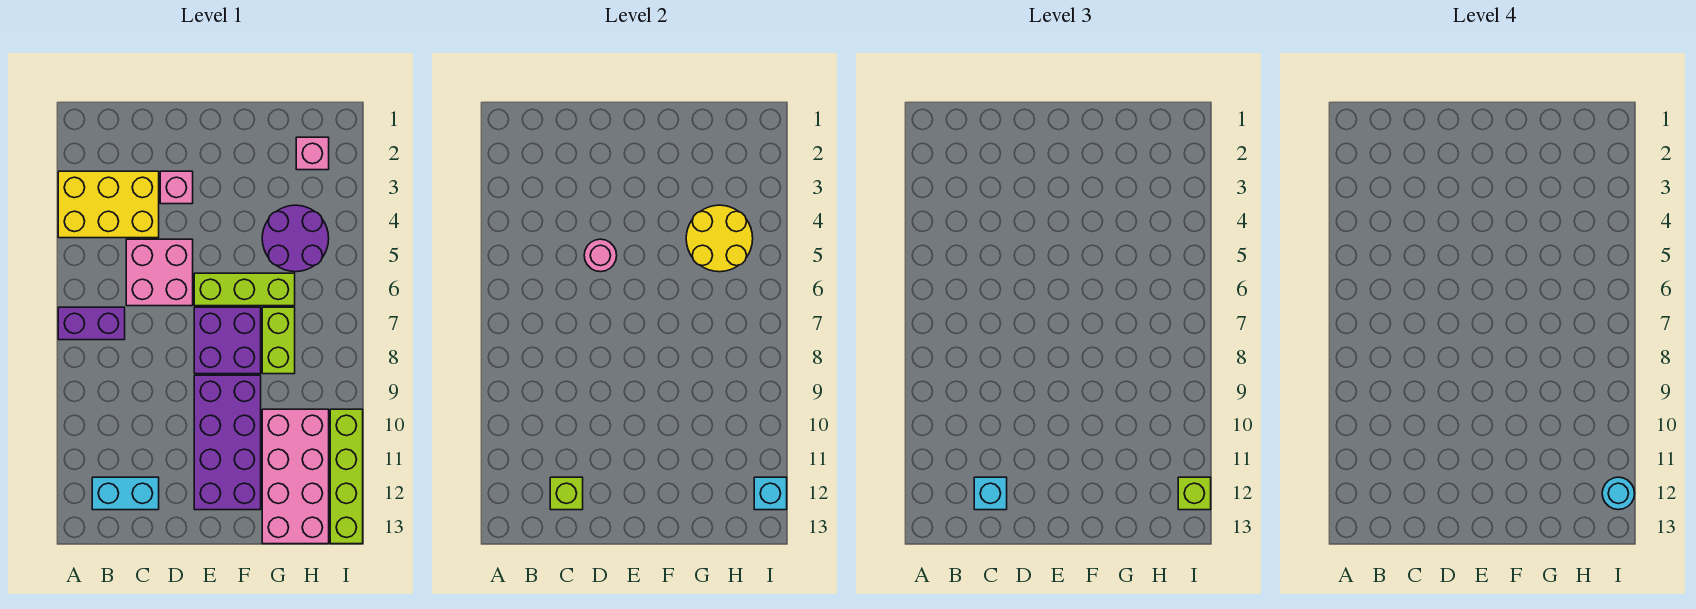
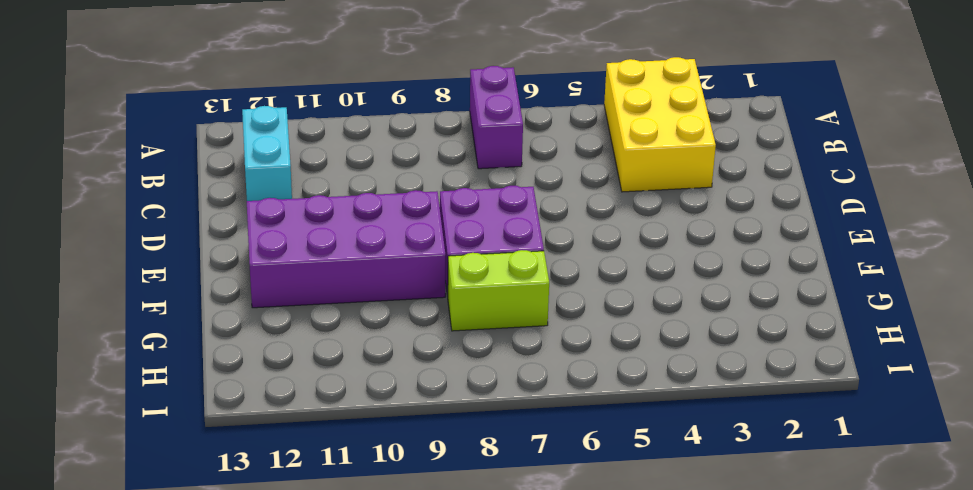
none -> pink brick C5:D6 level 1
none -> pink brick D3 level 1
none -> lime brick E6:G6 level 1

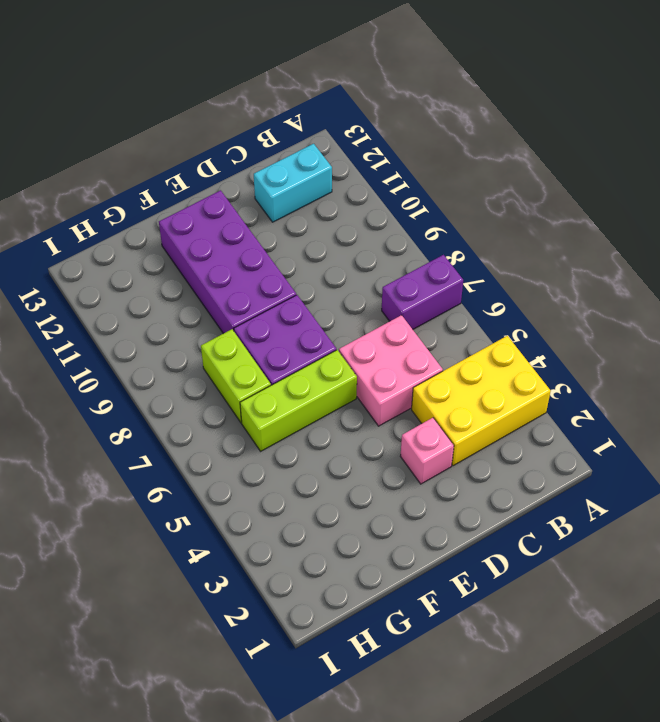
none -> purple round brick G4:H5 level 1
none -> pink brick G10:H13 level 1
none -> pink brick H2 level 1

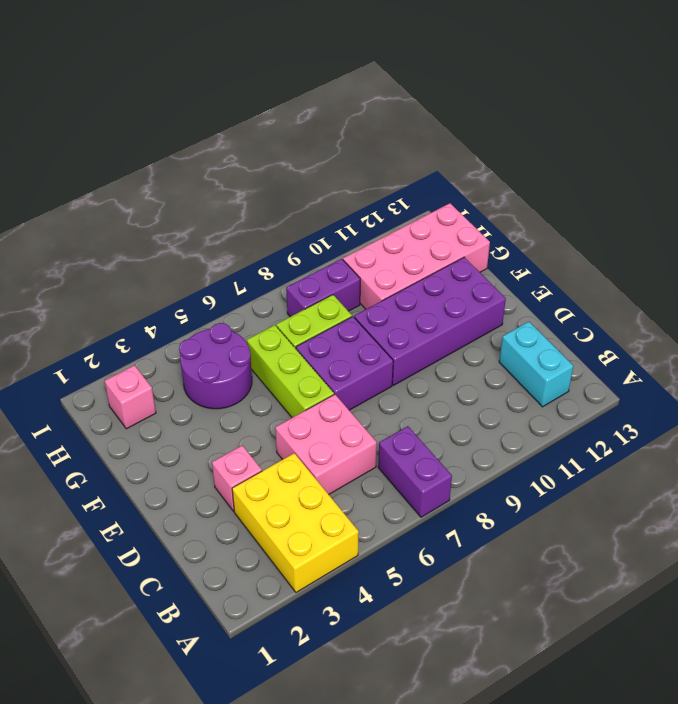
purple brick H8:H9 level 1 -> none
none -> lime brick I10:I13 level 1
none -> lime brick C12 level 2
none -> pink round brick D5 level 2

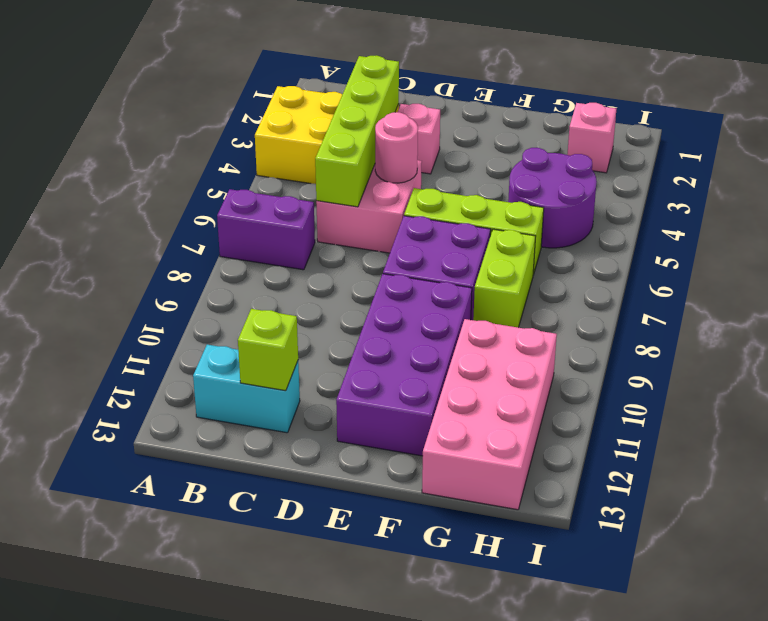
lime brick C3:C6 level 2 -> lime brick I10:I13 level 1
none -> yellow round brick G4:H5 level 2
none -> cyan brick I12 level 2
none -> cyan brick C12 level 3

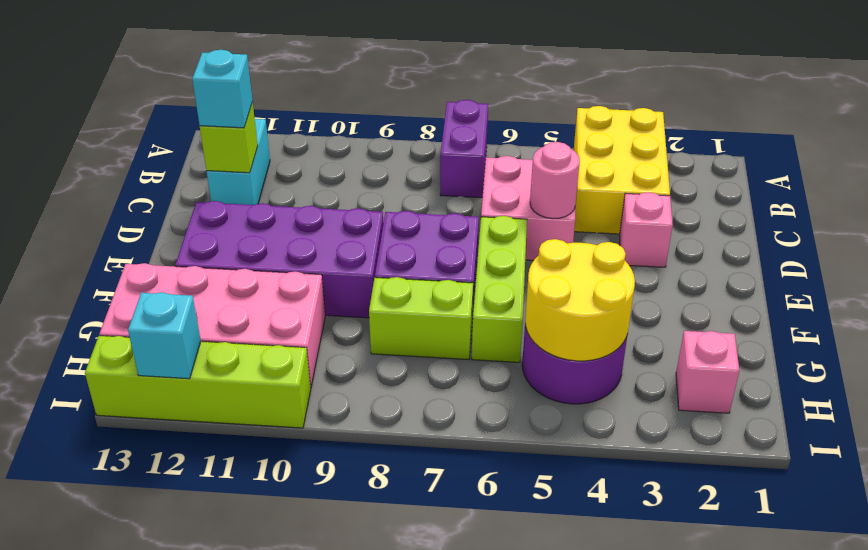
none -> lime brick I12 level 3
none -> cyan round brick I12 level 4

